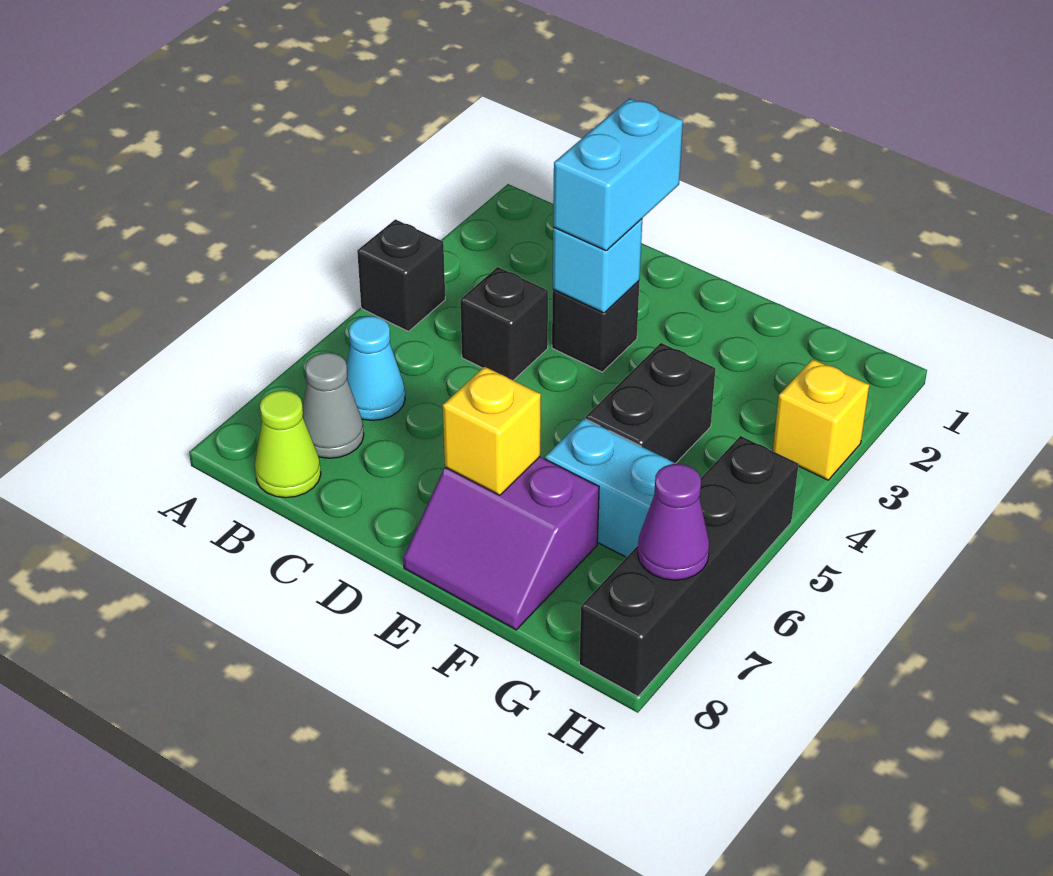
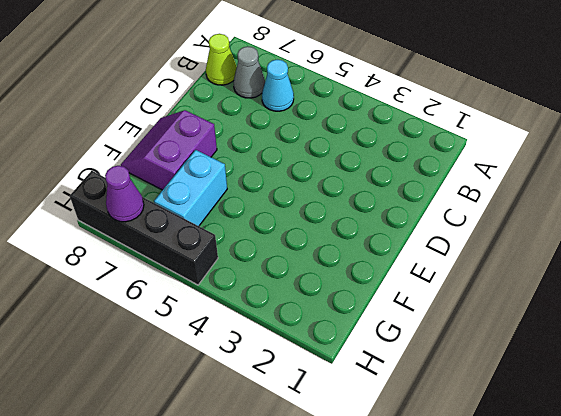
none -> black brick A4 level 1
none -> black brick C4 level 1
none -> black brick D3 level 1

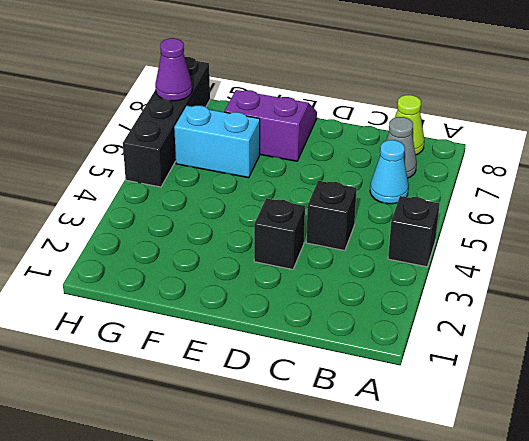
none -> black brick F4:F5 level 1
none -> yellow brick H3 level 1
none -> cyan brick D3 level 2

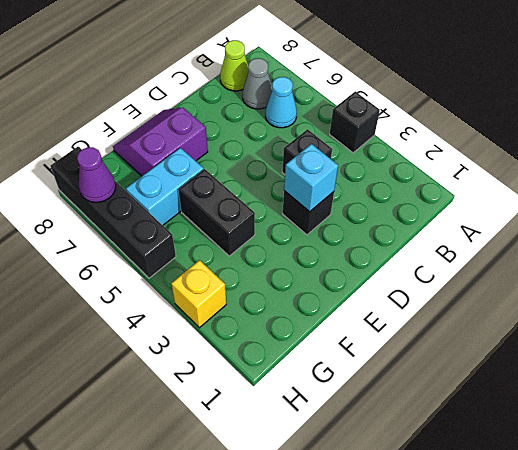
none -> yellow brick E7 level 2
none -> cyan brick D2:D3 level 3

